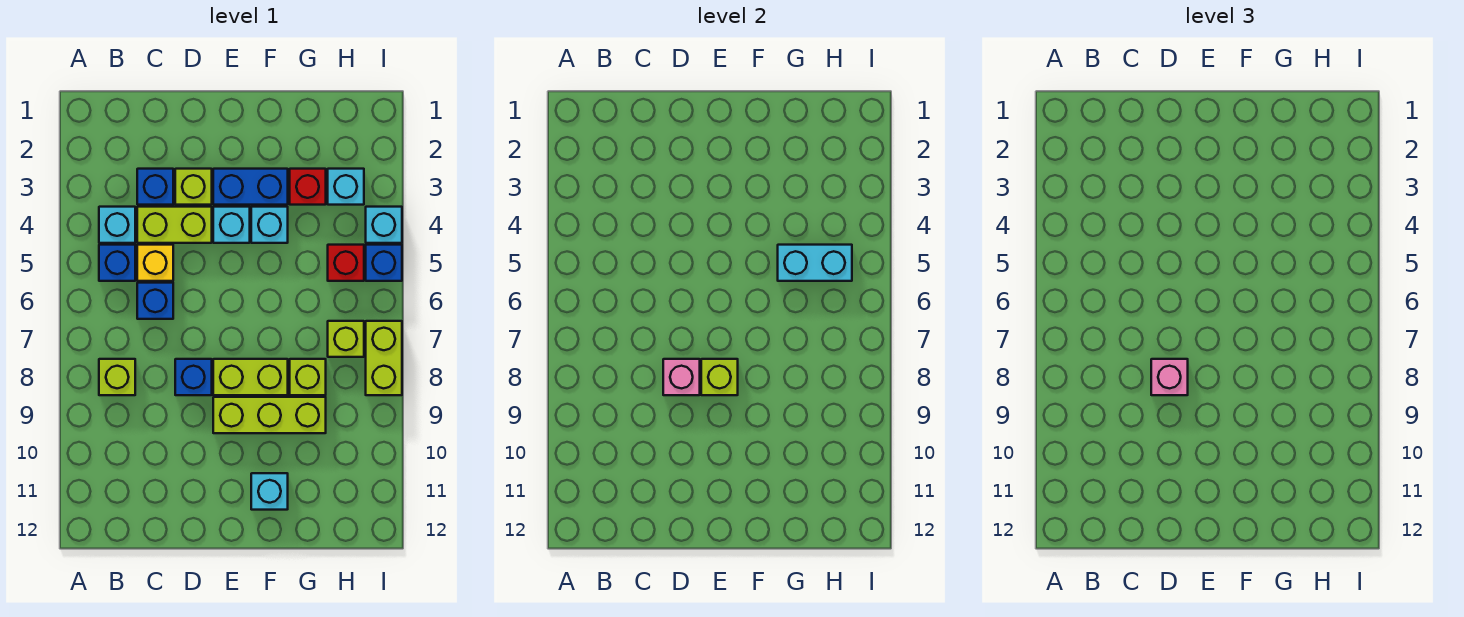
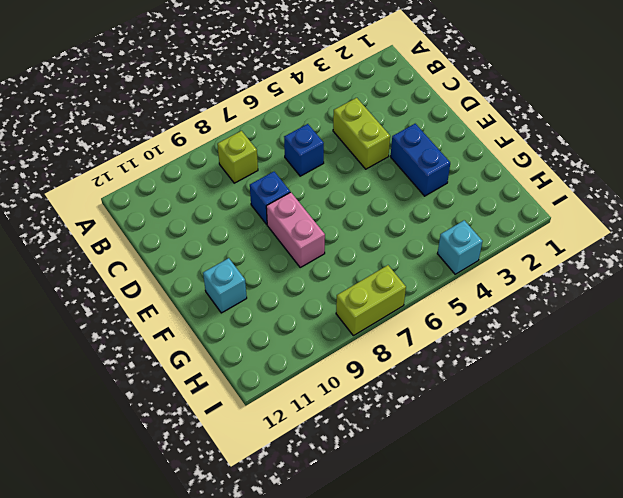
pink brick E8:F8 level 1 -> lime brick E8:F8 level 1
none -> cyan brick B4 level 1
none -> blue brick B5 level 1
none -> blue brick C3 level 1

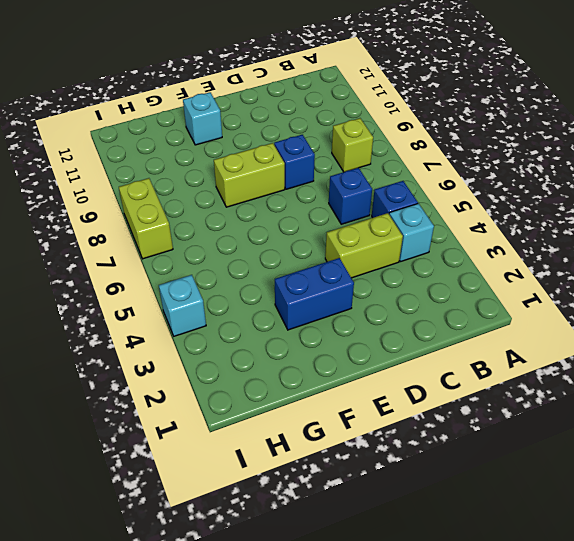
none -> blue brick C3 level 1
none -> yellow brick C5 level 1
none -> lime brick D3 level 1

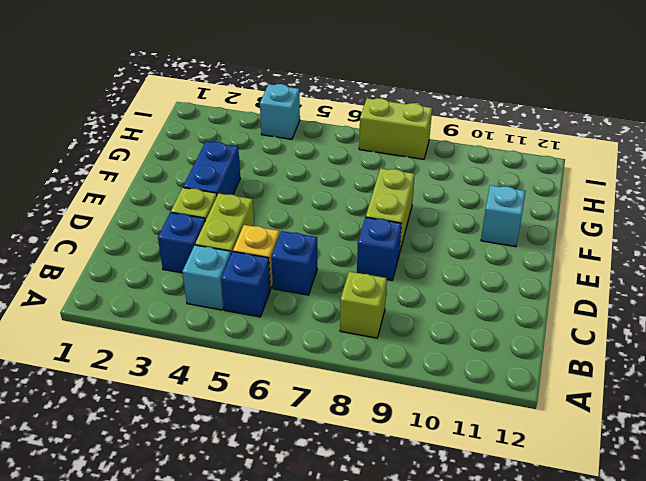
none -> cyan brick E4 level 1
none -> lime brick E9:G9 level 1
none -> cyan brick F4 level 1

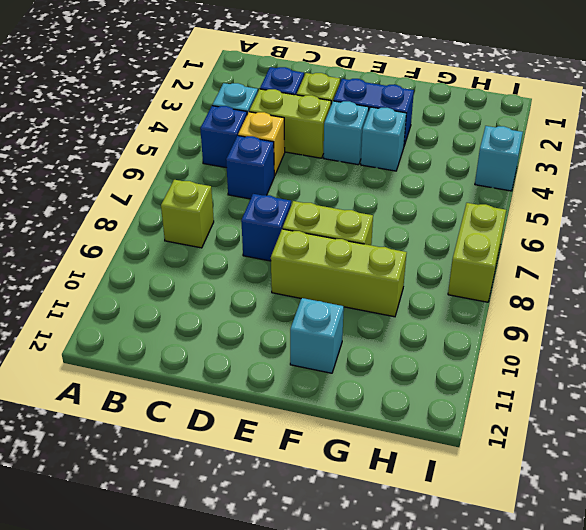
none -> red brick G3 level 1
none -> lime brick G8 level 1
none -> cyan brick H3 level 1

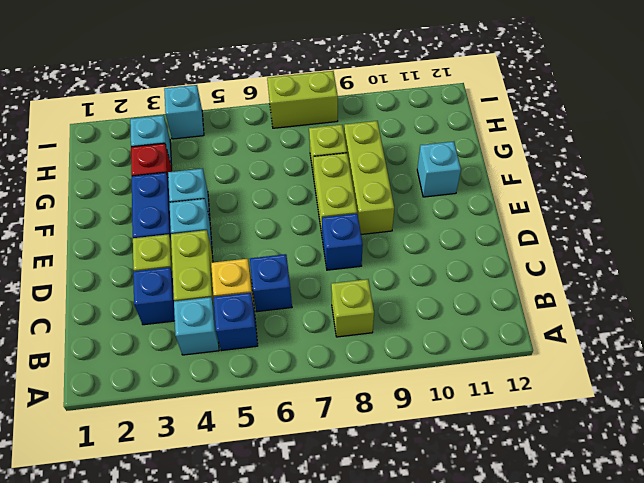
none -> red brick H5 level 1
none -> lime brick H7 level 1
none -> blue brick I5 level 1

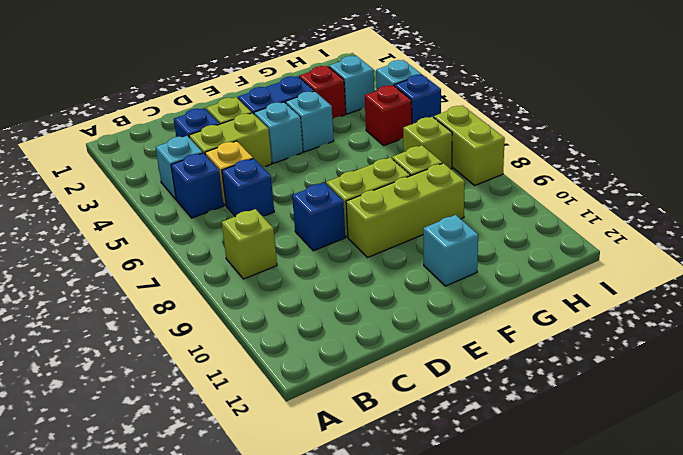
none -> pink brick D8 level 2
none -> lime brick E8 level 2
none -> cyan brick G5:H5 level 2

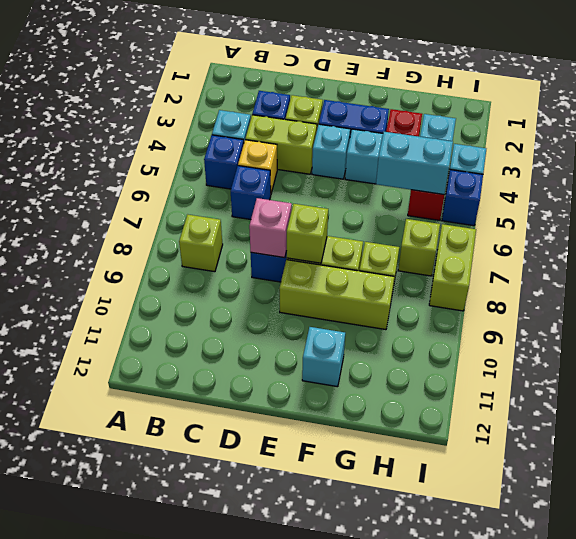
none -> pink brick D8 level 3

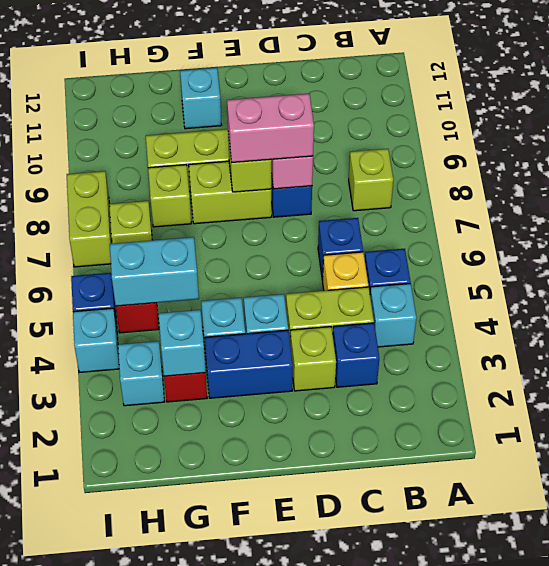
pink brick D8:E8 level 3 -> pink brick D8 level 3
cyan brick G3 level 2 -> none

